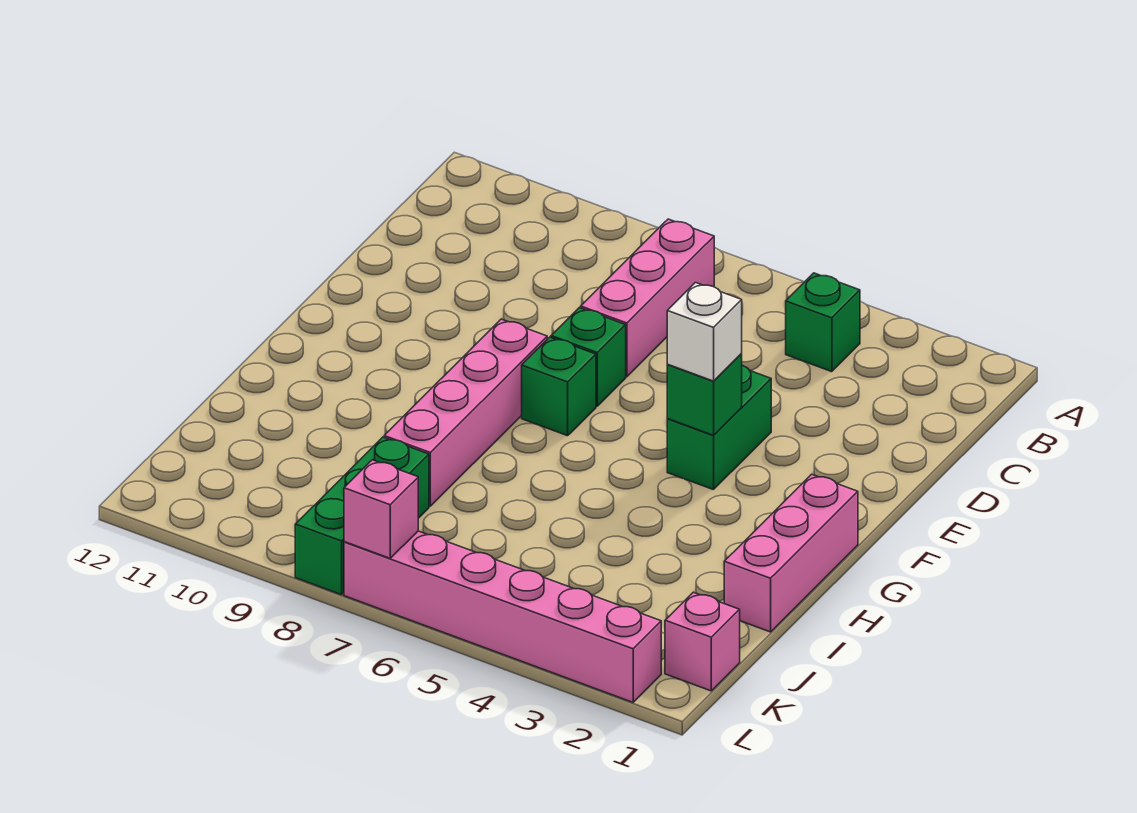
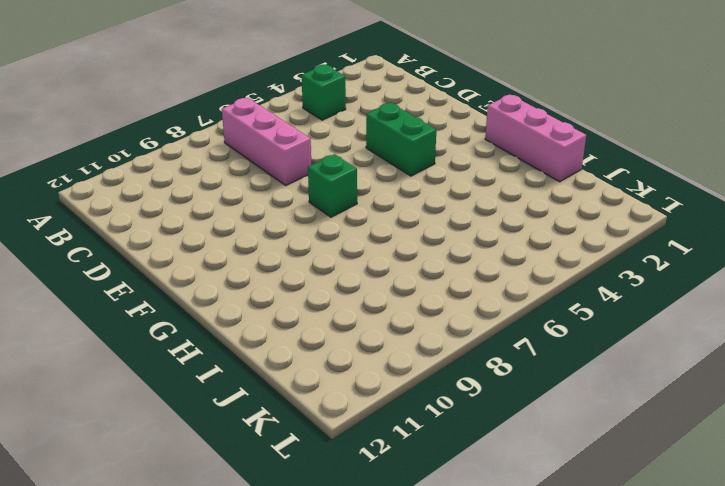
none -> green brick E7 level 1
none -> pink brick F8:I8 level 1
none -> green brick J8:L8 level 1

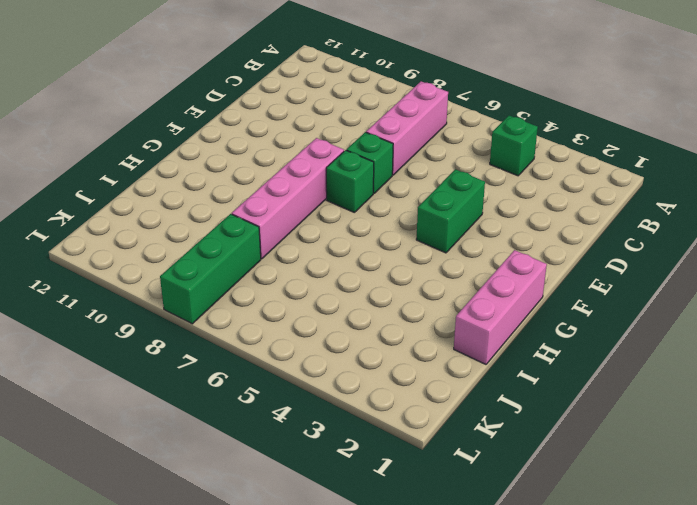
none -> pink brick K1 level 1
none -> pink brick L2:L7 level 1
none -> green brick F4 level 2

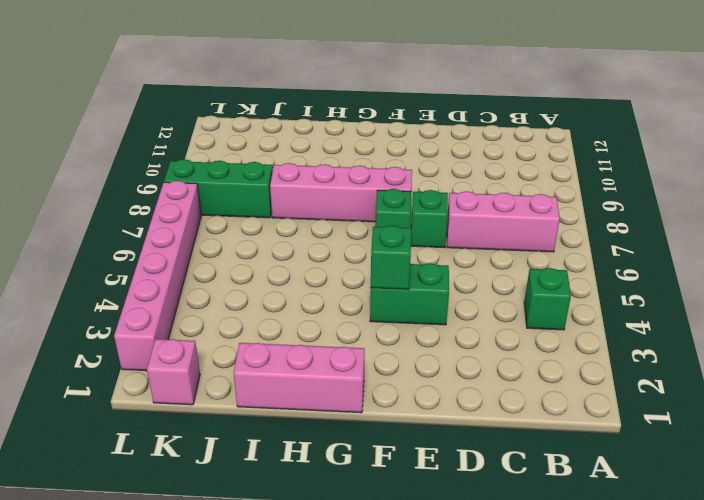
none -> pink brick L7 level 2
none -> white brick F4 level 3

